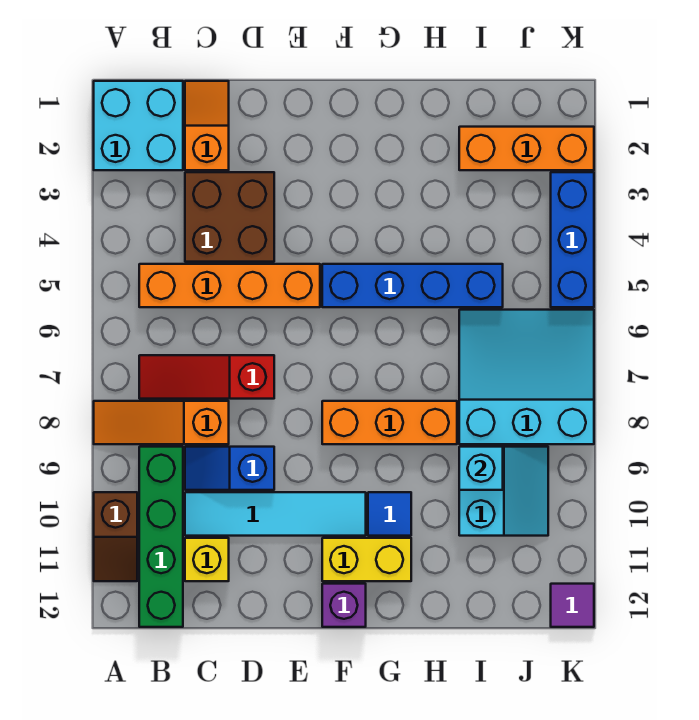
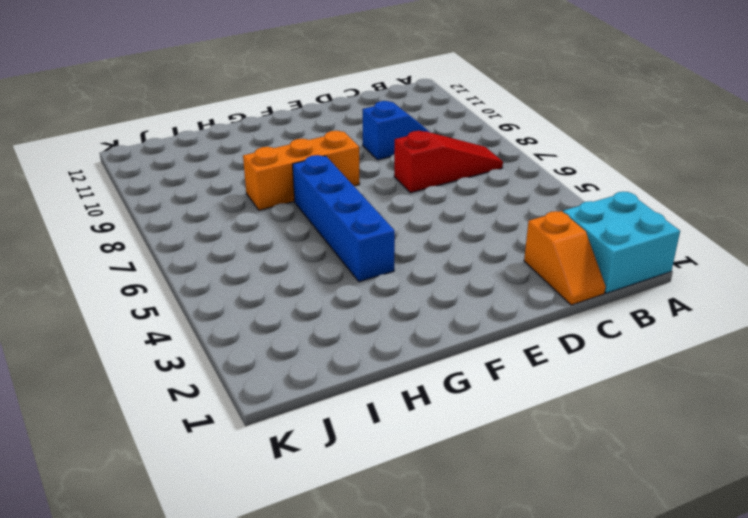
blue brick G4:G7 level 1 -> blue brick F5:I5 level 1
none -> orange slope A8:C8 level 1 top C
none -> brown slope A10:A11 level 1 top 10
none -> orange brick B5:E5 level 1

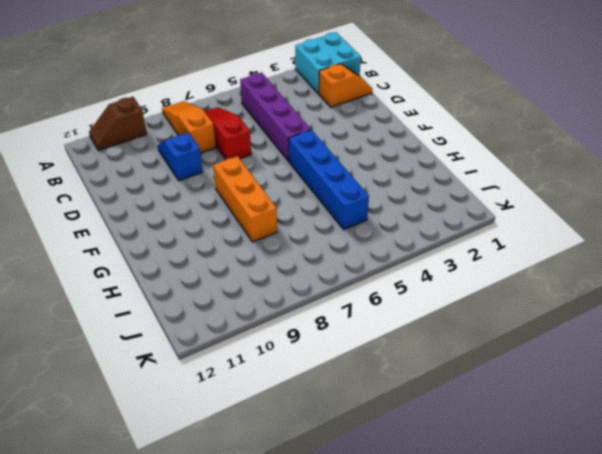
purple brick B5:E5 level 1 -> orange brick B5:E5 level 1
none -> green brick B9:B12 level 1
none -> brown brick C3:D4 level 1
none -> cyan tile C10:F10 level 1

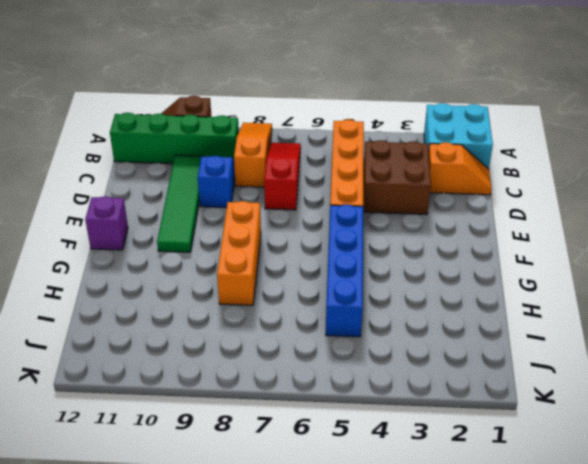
green tile C10:F10 level 1 -> cyan tile C10:F10 level 1
none -> yellow brick C11 level 1
none -> yellow brick F11:G11 level 1
none -> blue tile G10 level 1

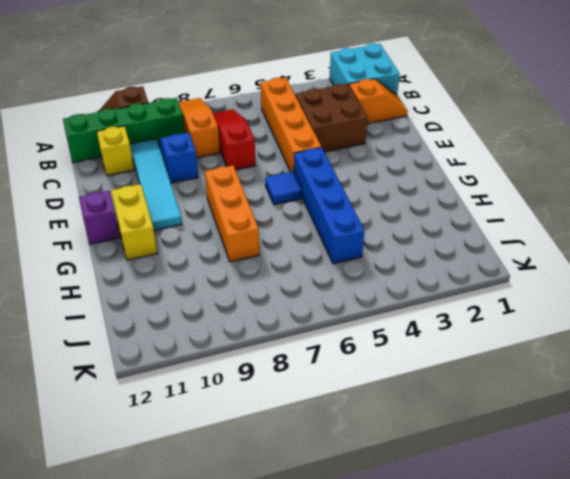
blue tile F6 level 1 -> blue tile G10 level 1
none -> orange brick I2:K2 level 1
none -> cyan slope I6:K8 level 1 top 8
none -> cyan slope I9:J10 level 1 top I

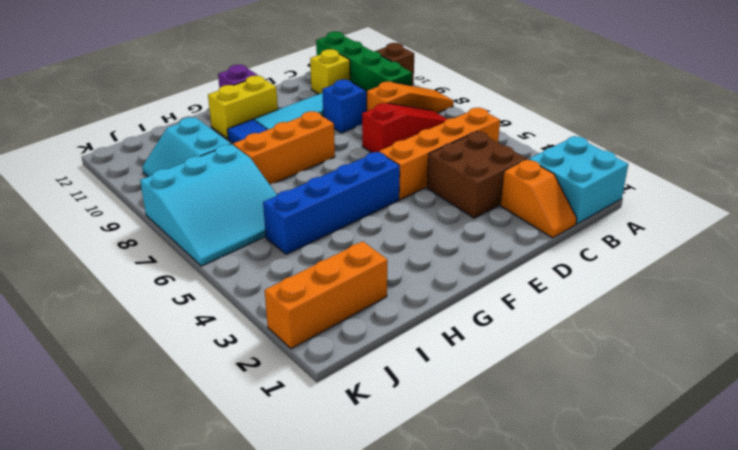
none -> blue brick K3:K5 level 1
none -> purple tile K12 level 1
none -> cyan brick I9 level 2

